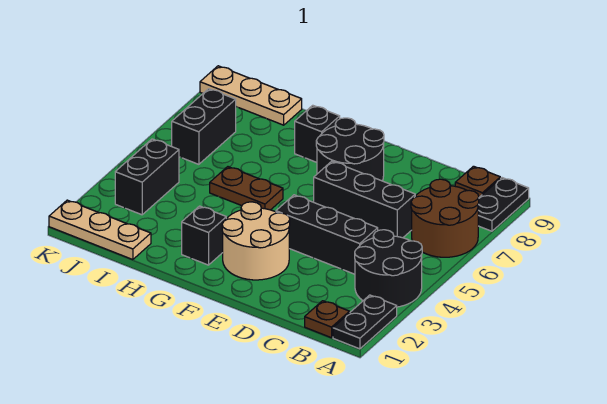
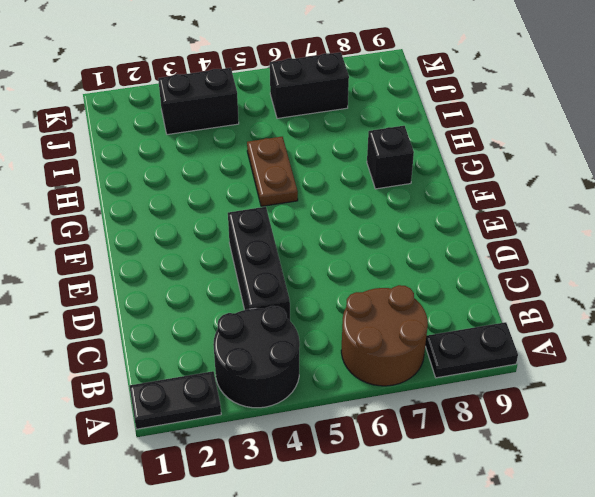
none -> brown plate B1 level 1
none -> brown plate B9 level 1
none -> black brick C6:E6 level 1

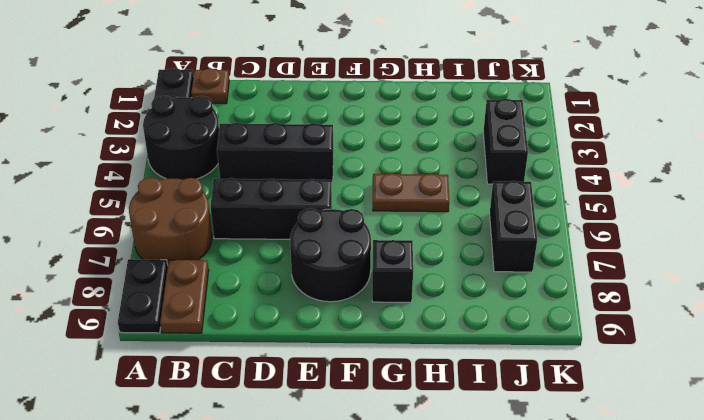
brown plate B8:B9 level 1 -> brown plate B9 level 1
none -> tan round brick E2:F3 level 1
none -> black brick G2 level 1
none -> tan plate I1:K1 level 1

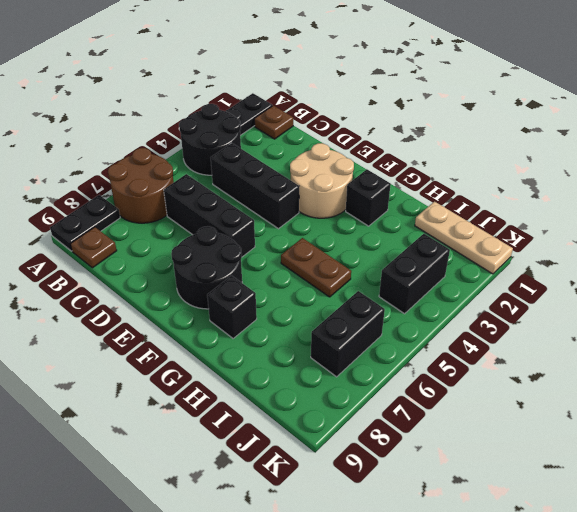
none -> tan plate I9:K9 level 1

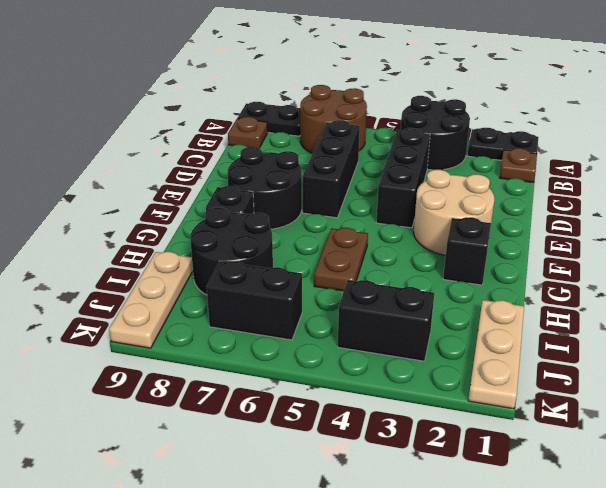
black round brick H7:I8 level 1 -> none

